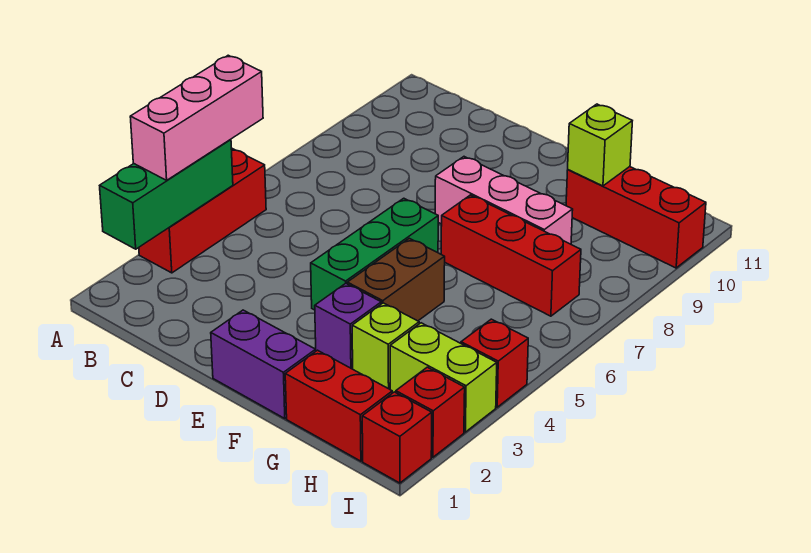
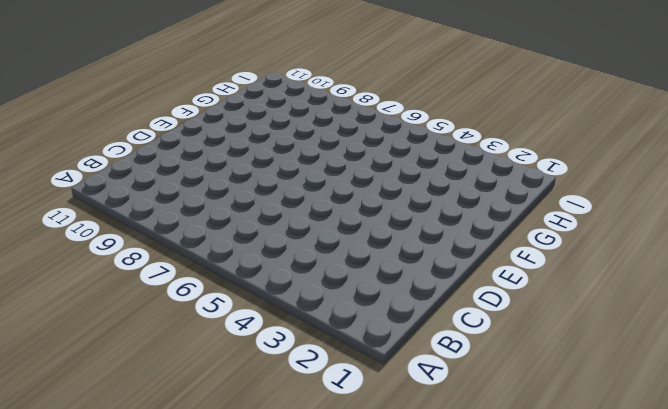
none -> red brick A3:A5 level 1
none -> purple brick E1:F1 level 1
none -> green brick E4:E6 level 1

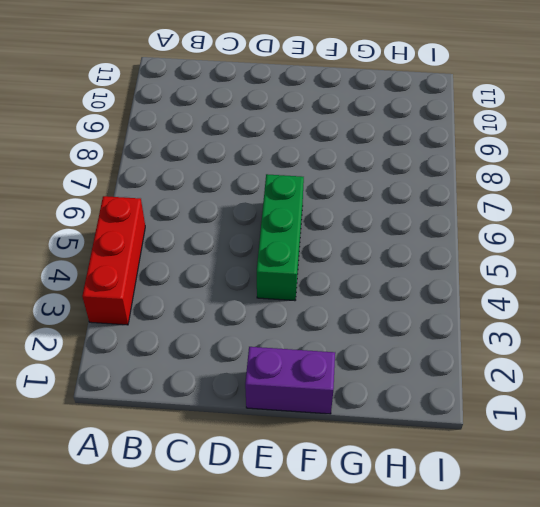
none -> pink brick E8:G8 level 1
none -> purple brick F3 level 1
none -> brown brick F4:F5 level 1

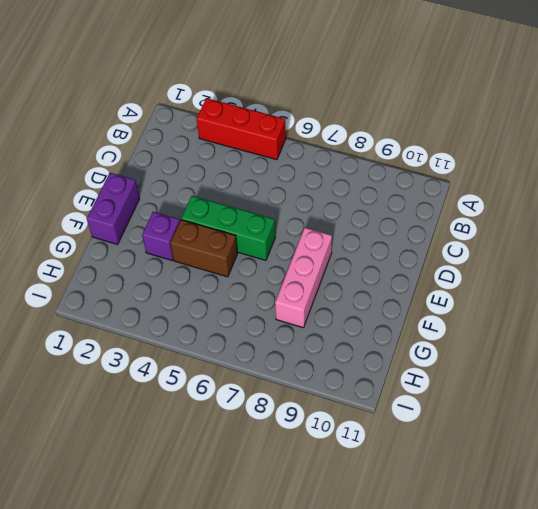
none -> red brick F7:H7 level 1
none -> red brick G1:H1 level 1
none -> lime brick G3 level 1

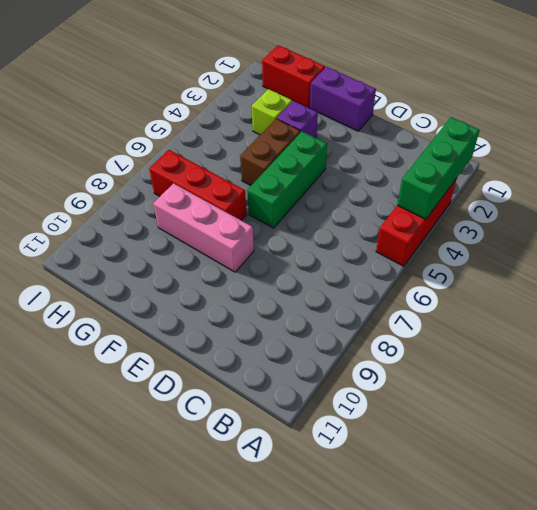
none -> red brick G10:I10 level 1
none -> lime brick H3:I3 level 1
none -> red brick I1 level 1

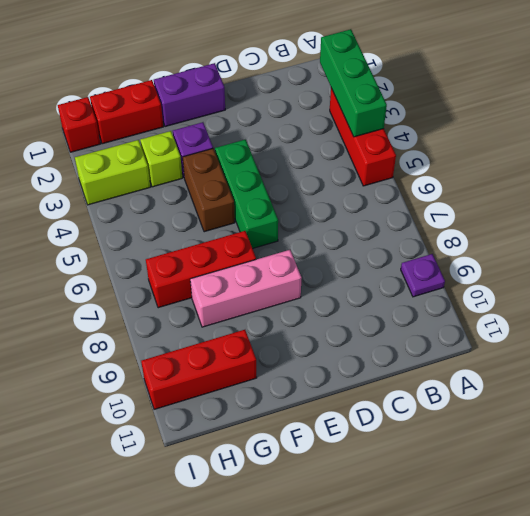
purple plate A9 level 1 -> none
none -> red brick I2 level 1
none -> red brick I4 level 1
none -> lime brick G10 level 2

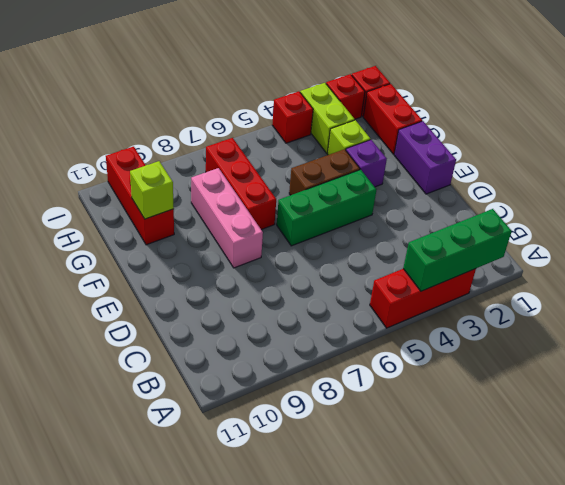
none -> pink brick A3:A5 level 3

